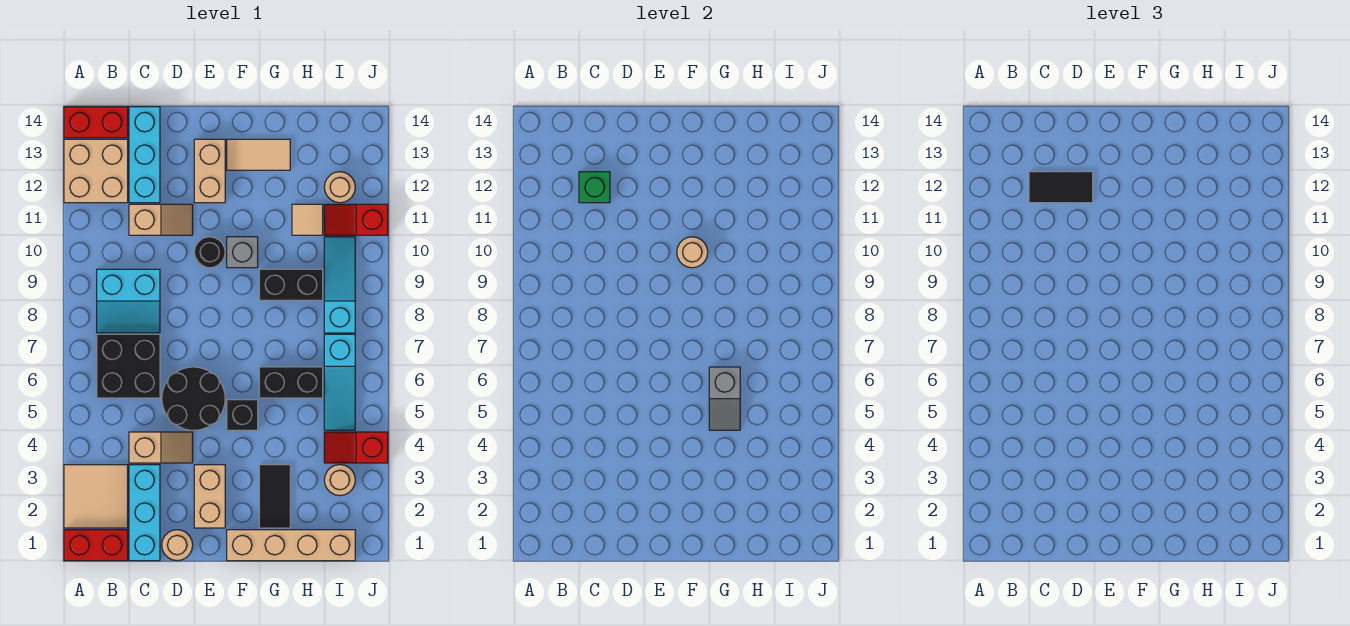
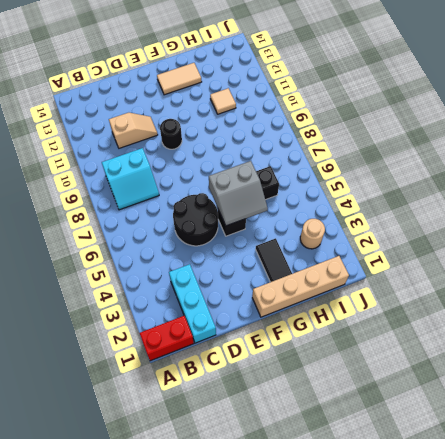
grey slope F5:G6 level 2 top 6 -> grey slope G5:G6 level 2 top 6
none -> tan tile A2:B3 level 1
none -> tan brick A12:B13 level 1
none -> red brick A14:B14 level 1
none -> black brick B6:C7 level 1

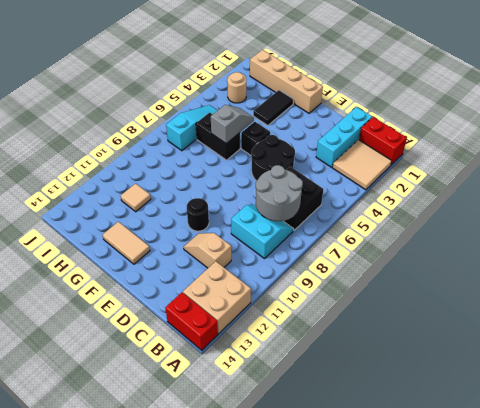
grey round brick B7:C8 level 2 -> none
none -> tan slope C4:D4 level 1 top C
none -> cyan brick C12:C14 level 1
none -> tan round brick D1 level 1
none -> tan brick E2:E3 level 1

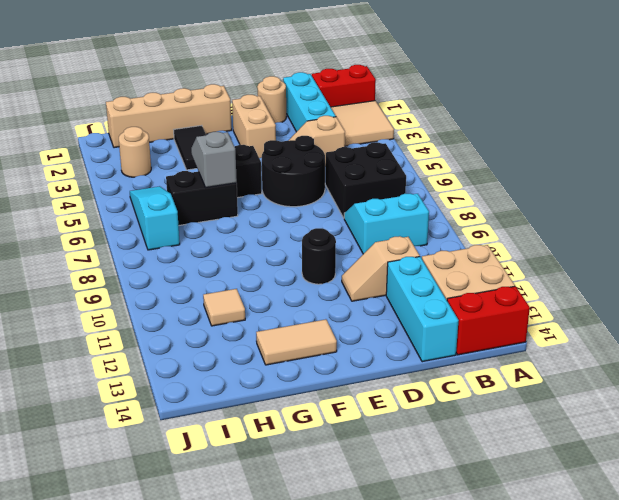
none -> tan brick E12:E13 level 1
none -> grey brick F10 level 1
none -> black brick G9:H9 level 1
none -> red slope I4:J4 level 1 top J

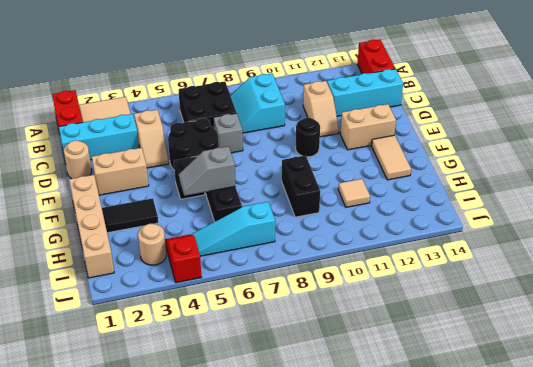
grey brick D7 level 1 -> grey brick F10 level 1
none -> tan brick A12:B13 level 1
none -> cyan slope I8:I10 level 1 top 8
none -> red slope I11:J11 level 1 top J
none -> tan round brick I12 level 1

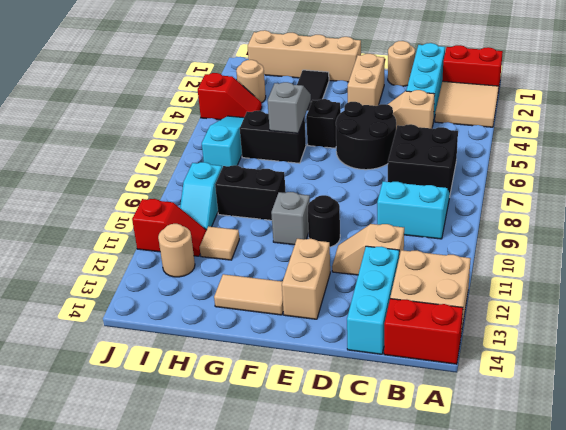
cyan slope I9:I10 level 1 top 9 -> cyan slope I8:I10 level 1 top 8
none -> green brick C12 level 2
none -> tan round brick F10 level 2
none -> black tile C12:D12 level 3

